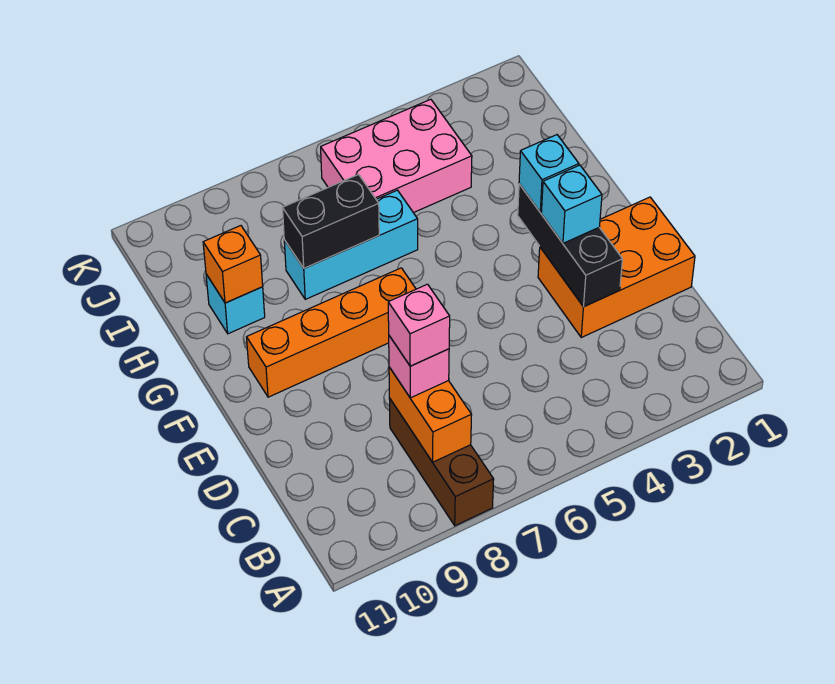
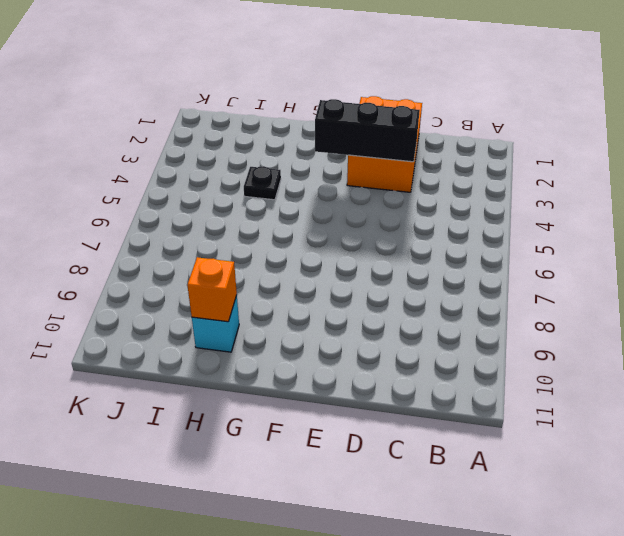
black plate H4 level 1 -> none
none -> brown brick A8:C8 level 1
none -> orange brick F7:F10 level 1
none -> cyan brick H6:H8 level 1

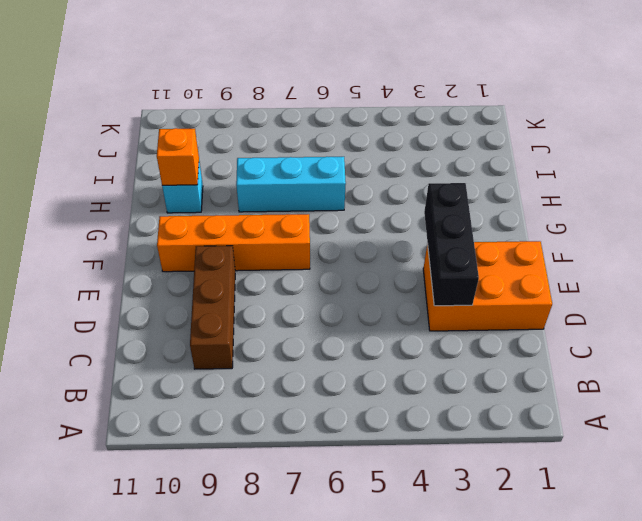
brown brick C9:E9 level 1 -> brown brick A8:C8 level 1
none -> pink brick I4:J6 level 1
none -> orange brick B8:C8 level 2
none -> black brick H7:H8 level 2

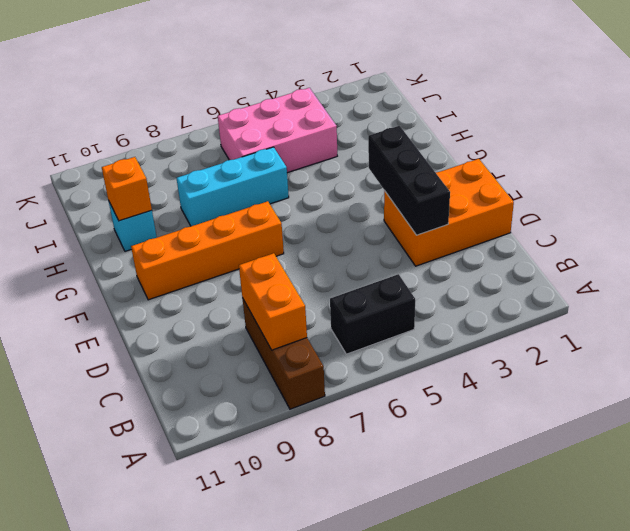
black brick B5:B6 level 1 -> black brick H7:H8 level 2
none -> pink brick C8 level 3
none -> cyan brick E3 level 3
none -> cyan brick F3 level 3

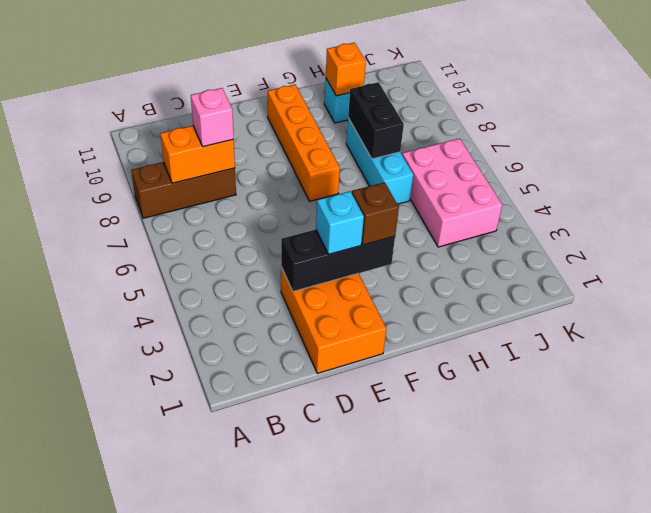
brown brick F3 level 3 -> cyan brick F3 level 3
none -> pink brick C8 level 4

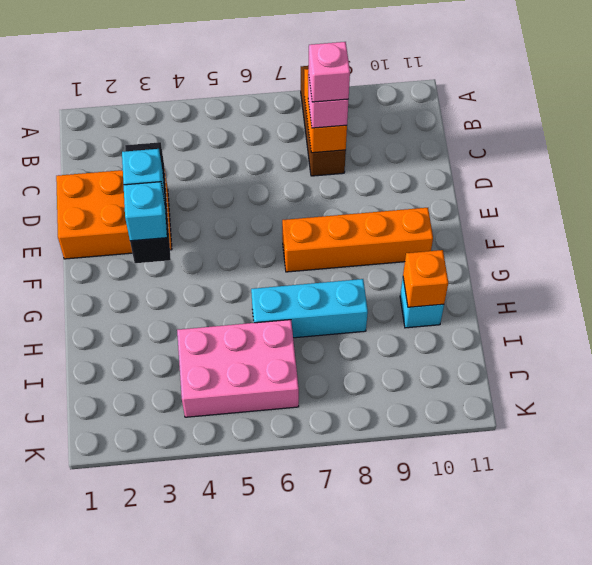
none -> black brick H7:H8 level 2

